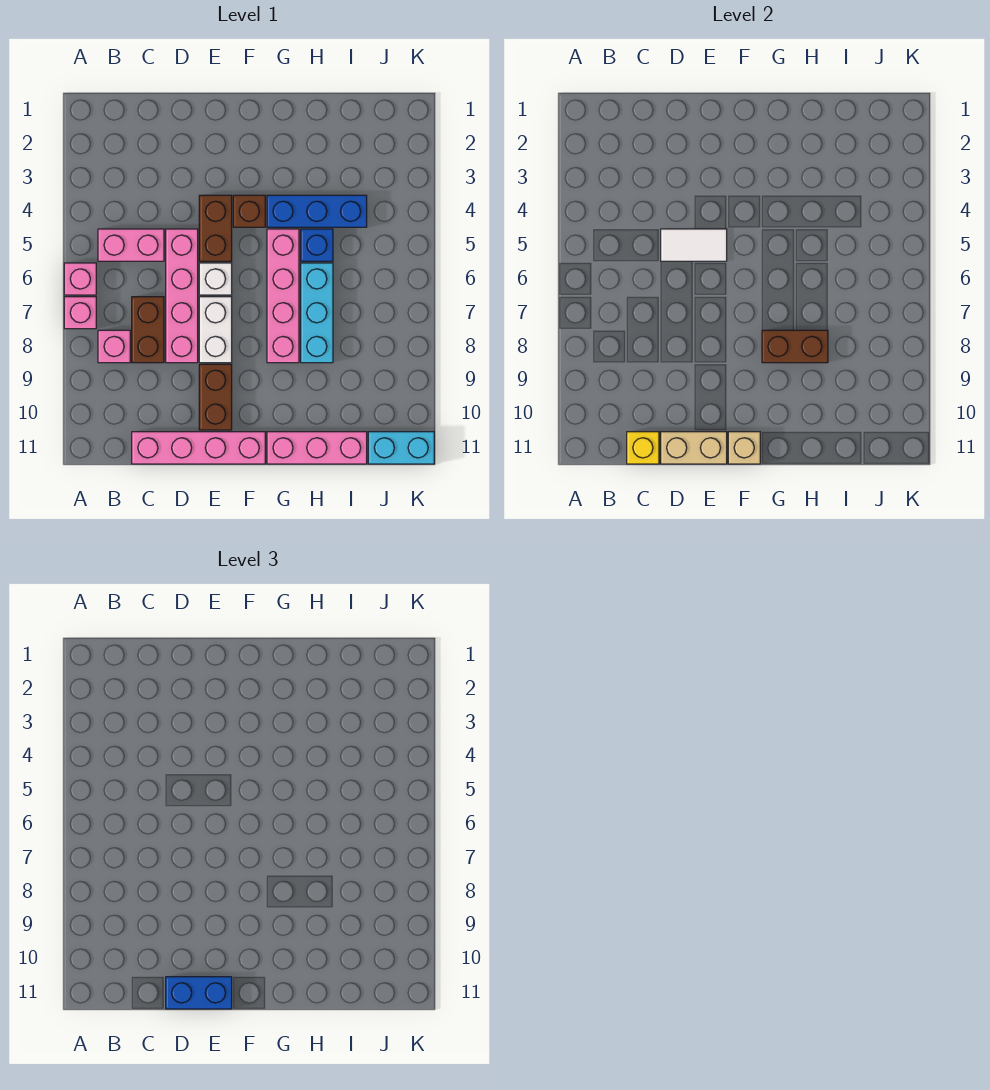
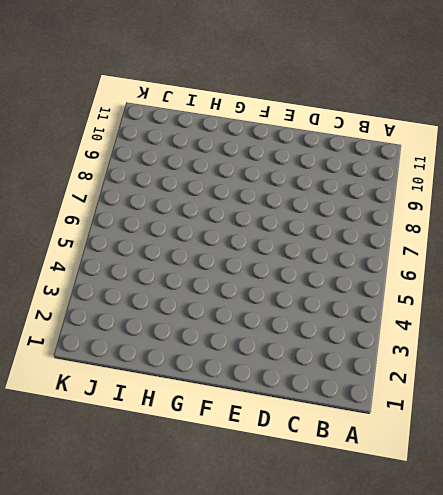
none -> pink brick A6 level 1
none -> pink brick A7 level 1
none -> pink brick B5:C5 level 1

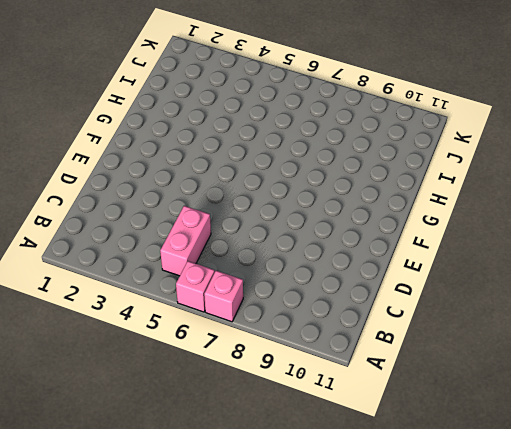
none -> pink brick B8 level 1
none -> brown brick C7:C8 level 1
none -> pink brick C11:F11 level 1

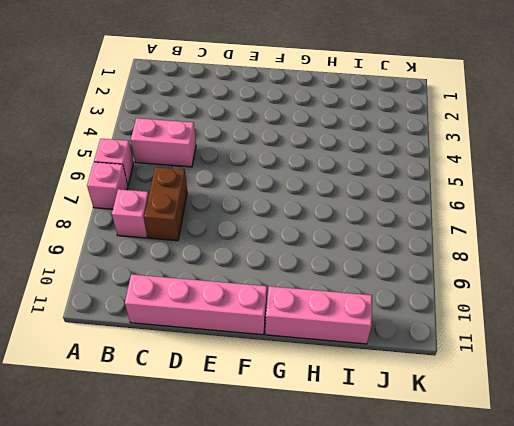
none -> pink brick D5:D8 level 1
none -> brown brick E4:E5 level 1
none -> white brick E6 level 1

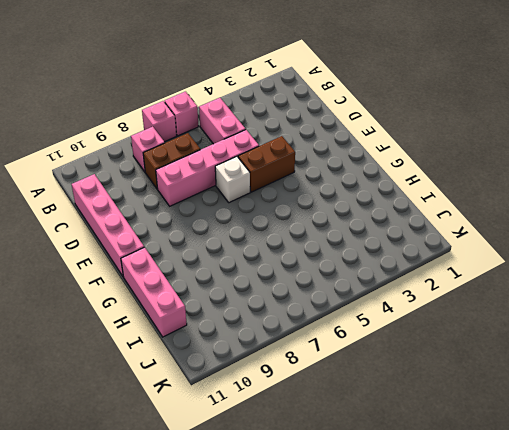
none -> white brick E7:E8 level 1
none -> brown brick E9:E10 level 1
none -> brown brick F4 level 1

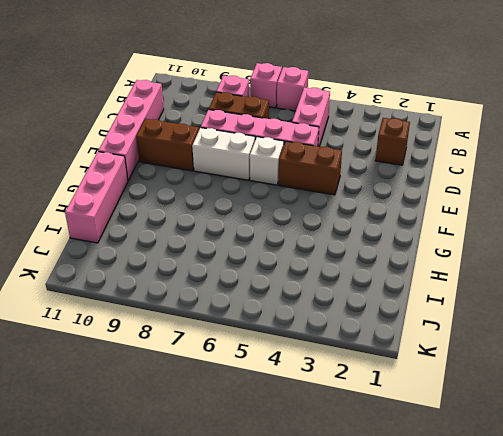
brown brick C2 level 1 -> brown brick F4 level 1
none -> blue brick G4:I4 level 1
none -> pink brick G5:G8 level 1
none -> blue brick H5 level 1

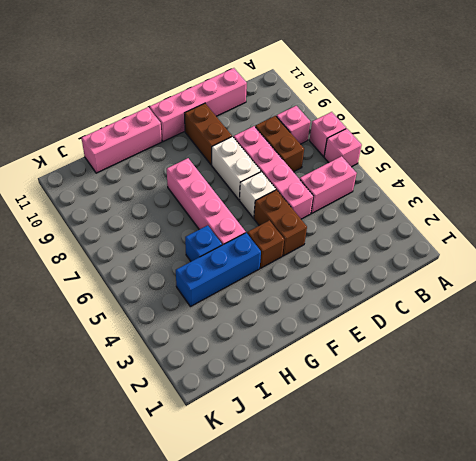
none -> cyan brick H6:H8 level 1
none -> cyan brick J11:K11 level 1
none -> yellow brick C11 level 2

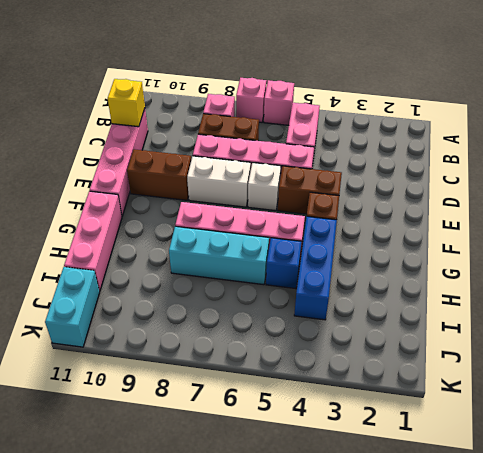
none -> white tile D5:E5 level 2
none -> tan brick D11:E11 level 2
none -> tan brick F11 level 2

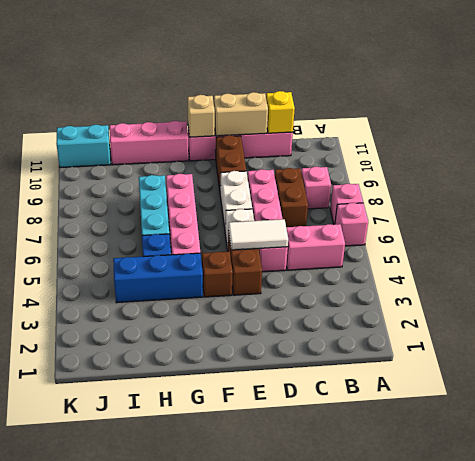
none -> brown brick G8:H8 level 2
none -> blue brick D11:E11 level 3

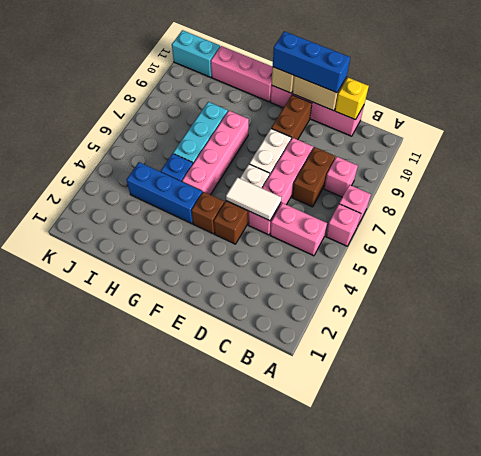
blue brick D11:F11 level 3 -> blue brick D11:E11 level 3
none -> brown brick G8:H8 level 2

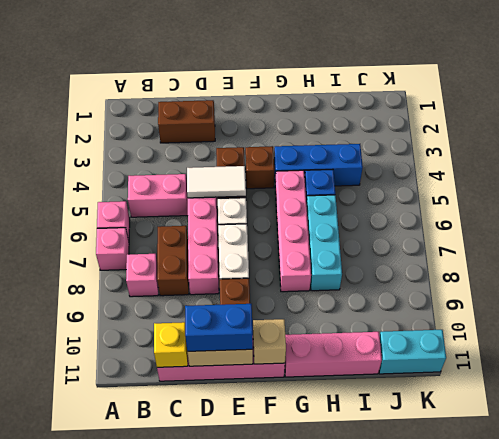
brown brick C2:D2 level 1 -> brown brick G8:H8 level 2

